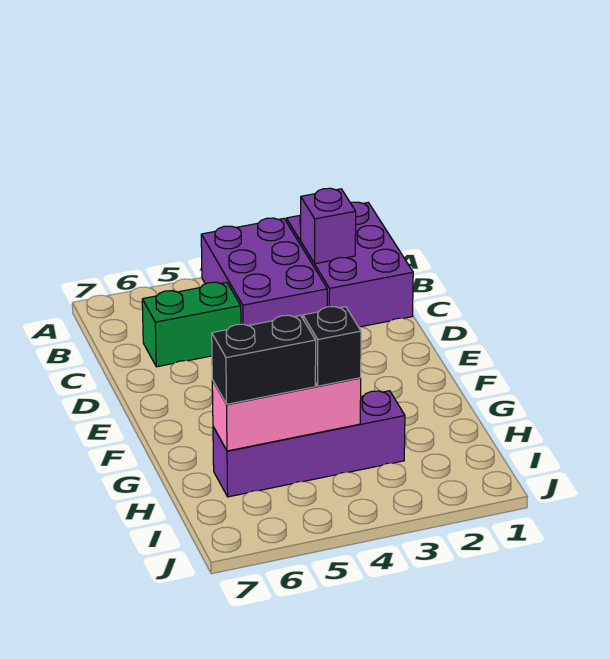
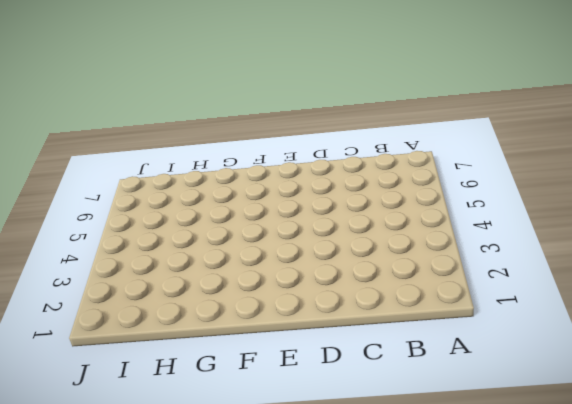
none -> purple brick A1:C2 level 1
none -> purple brick A3:C4 level 1

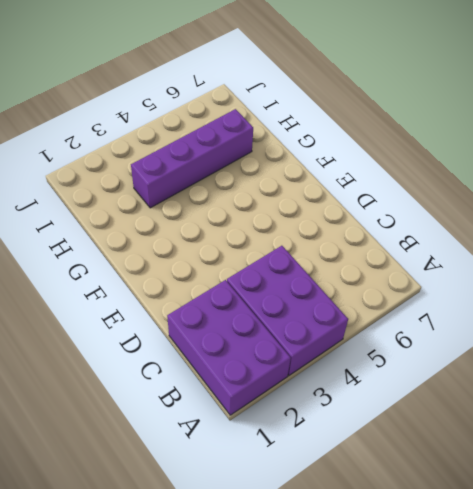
none -> green brick C5:C6 level 1
none -> purple brick B2 level 2

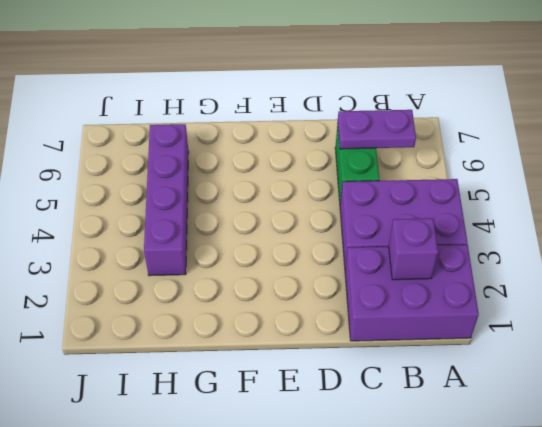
purple plate B6:C6 level 2 -> none
none -> pink brick H4:H6 level 2
none -> black brick H4 level 3

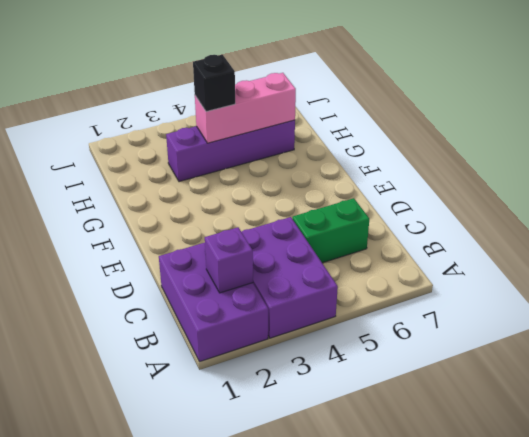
none -> black brick H5:H6 level 3

